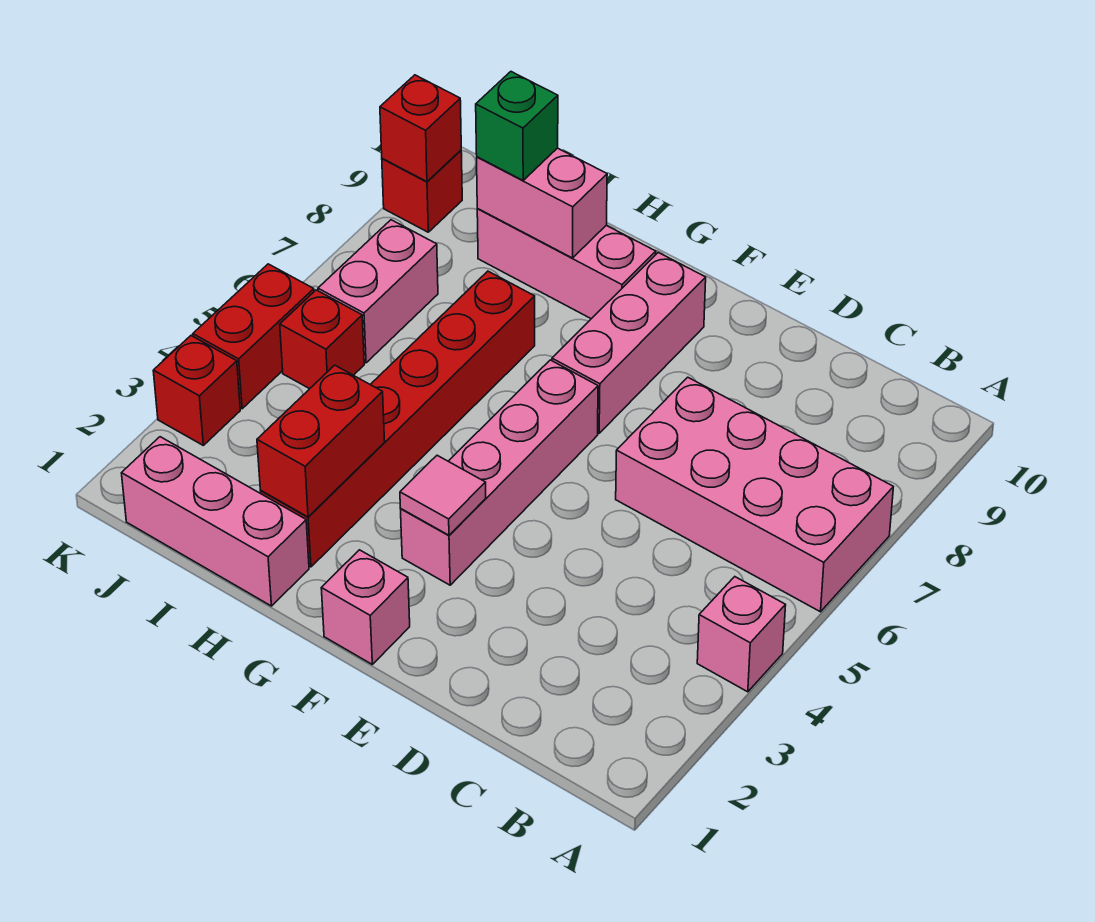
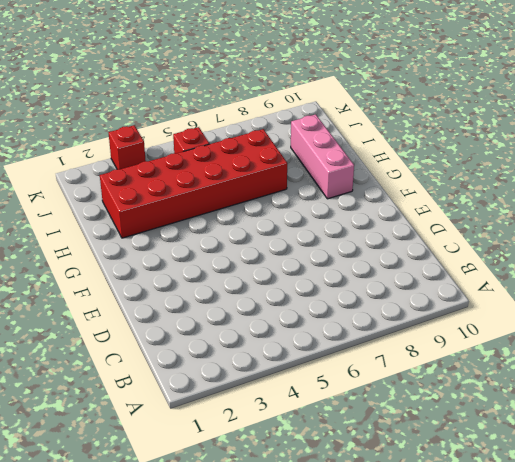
red brick H2:I7 level 1 -> red brick H2:H7 level 1
none -> pink brick A4 level 1
none -> pink brick A6:D7 level 1
none -> pink brick F1 level 1

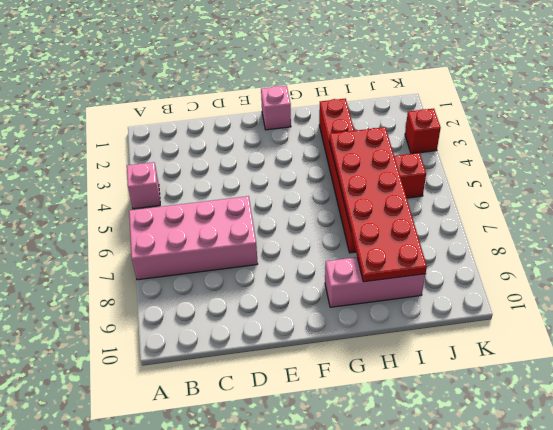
red plate H4:I9 level 2 -> pink brick H9:I9 level 2
none -> pink brick F3:F6 level 1
none -> pink brick F7:F9 level 1
none -> pink brick H1:J1 level 1

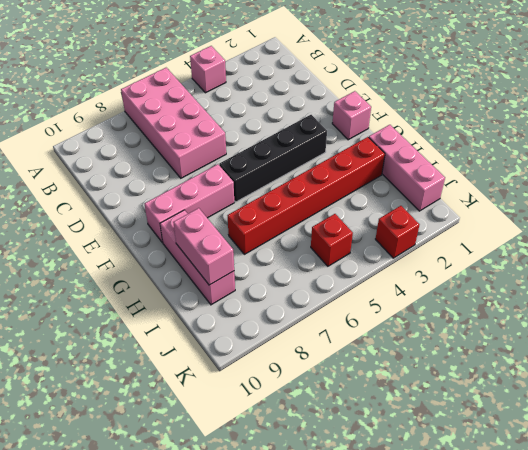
black brick F3:F6 level 1 -> pink brick F3:F6 level 1
none -> pink brick J6:J7 level 1
none -> red brick K4:K5 level 1
none -> red brick K9 level 1

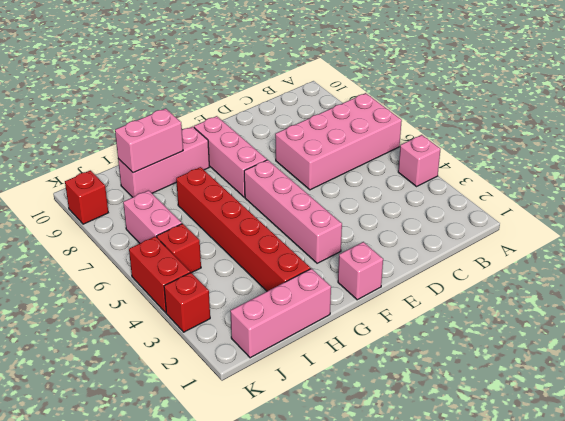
none -> pink tile F3 level 2
none -> red brick H2:H3 level 2
none -> red brick K9 level 2

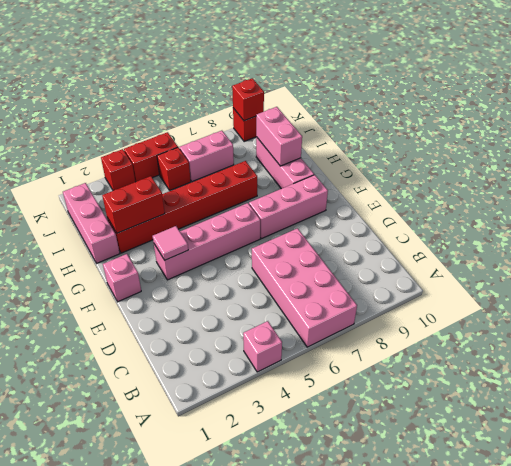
none -> green brick I9 level 3

